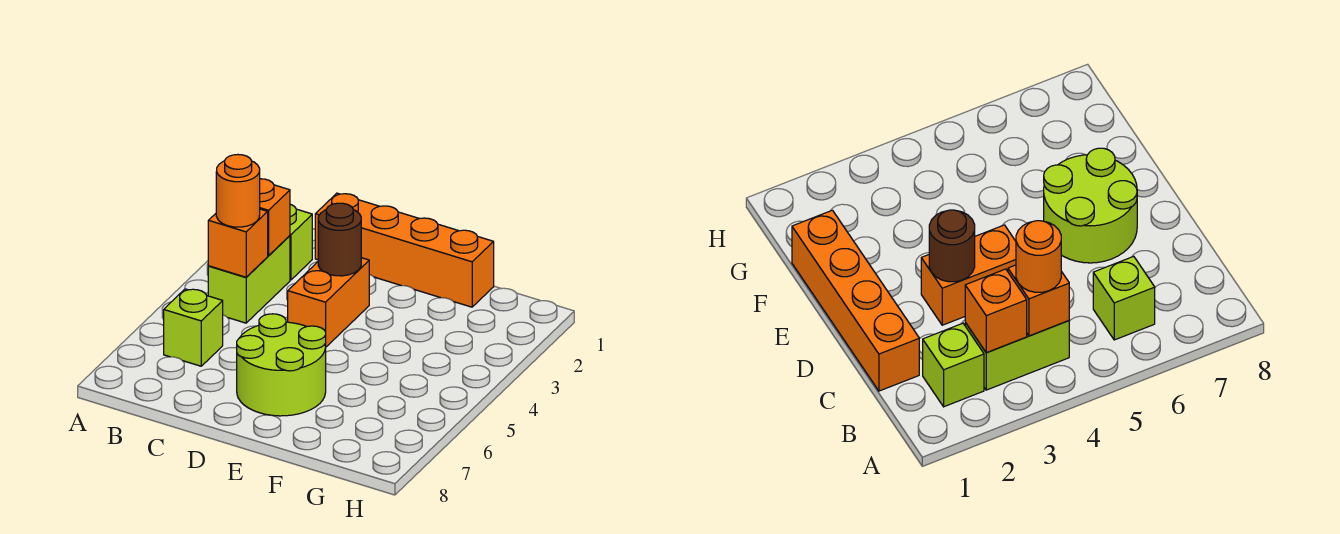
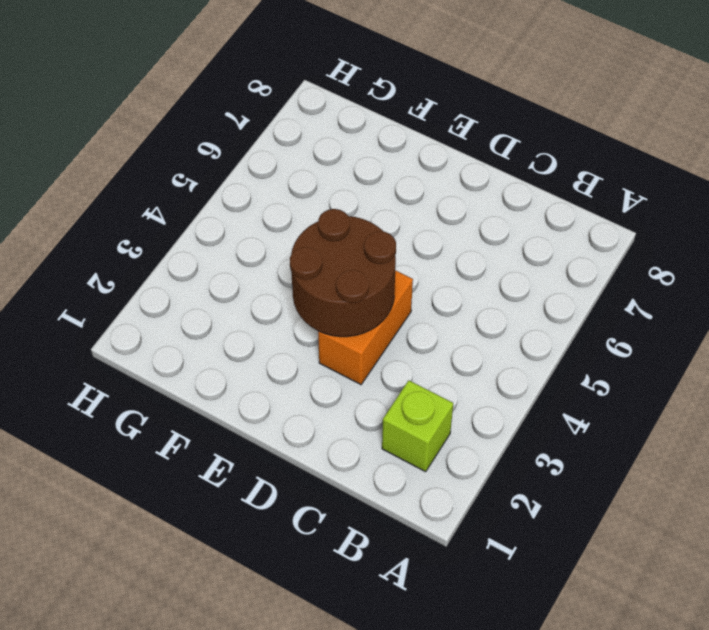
brown round brick D3:E4 level 2 -> brown round brick D3 level 2
none -> lime brick B3:B4 level 1
none -> lime brick B6 level 1

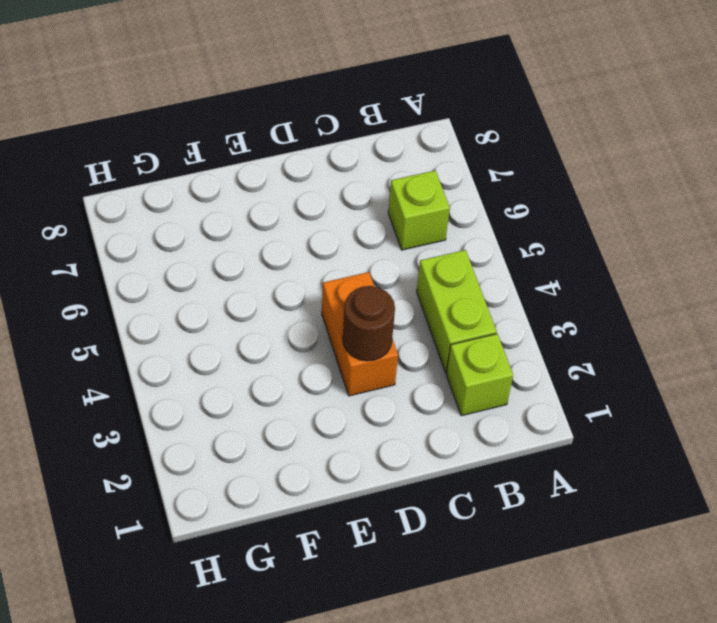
none -> orange brick C1:F1 level 1
none -> lime round brick D6:E7 level 1

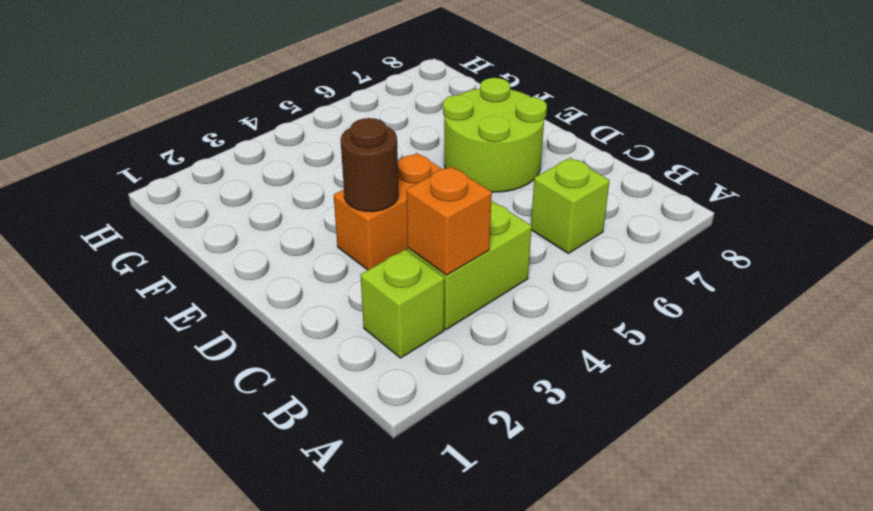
none -> orange brick C1:F1 level 1
none -> orange brick B4 level 2

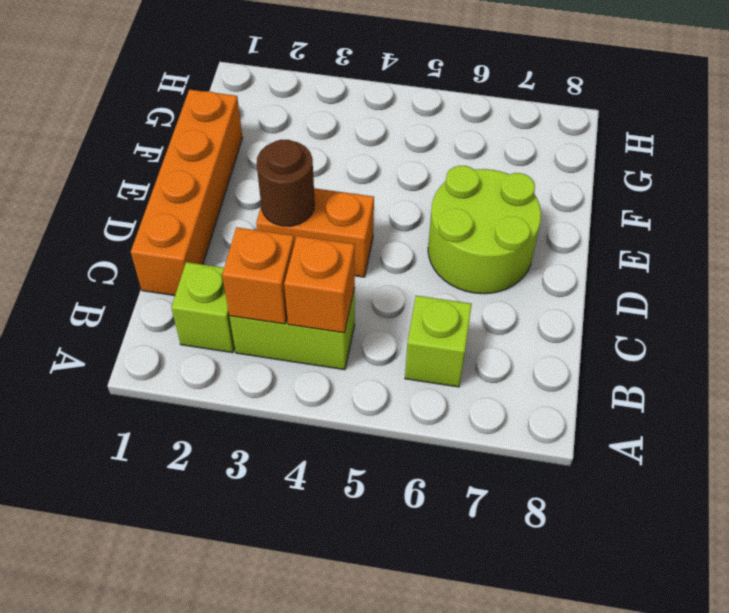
none -> orange round brick B4 level 3

